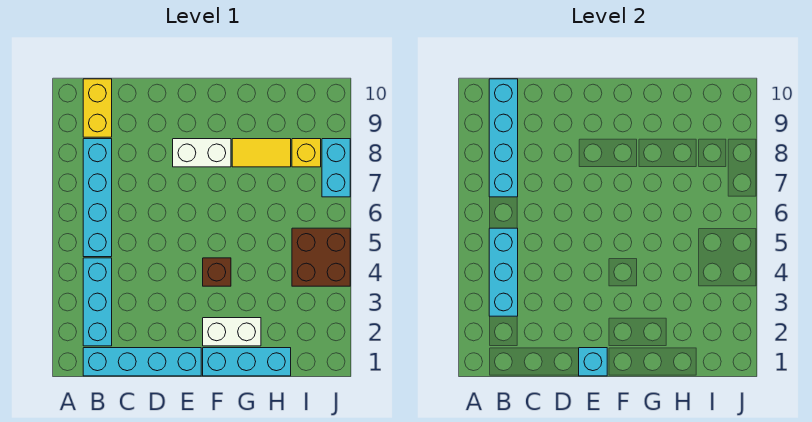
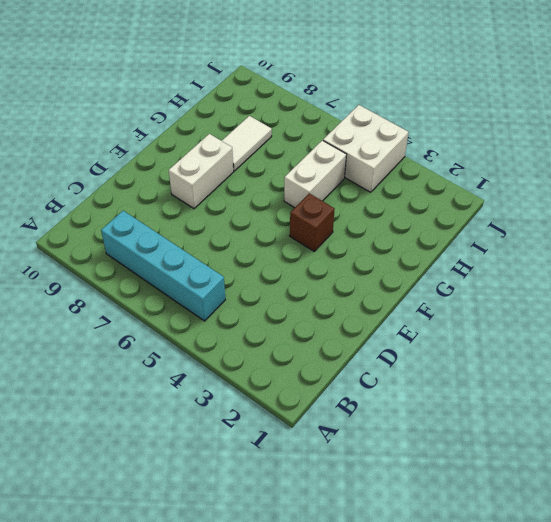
white brick G5:H5 level 1 -> white brick F2:G2 level 1
white tile G8:H8 level 1 -> yellow tile G8:H8 level 1
white brick I4:J5 level 1 -> brown brick I4:J5 level 1
none -> cyan brick B1:E1 level 1
none -> cyan brick B2:B4 level 1
none -> yellow brick B9:B10 level 1

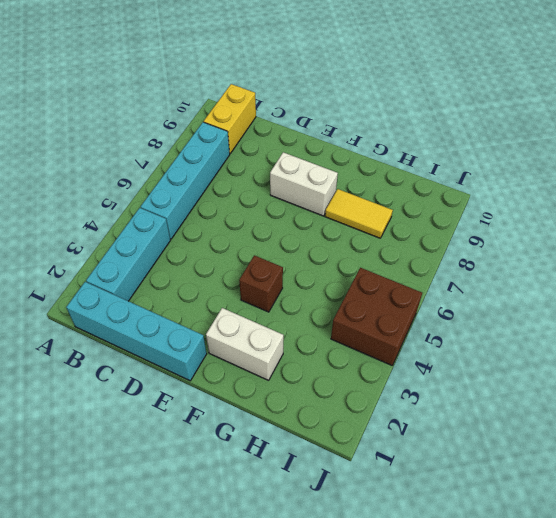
none -> cyan brick F1:H1 level 1
none -> yellow brick I8 level 1
none -> cyan brick J7:J8 level 1

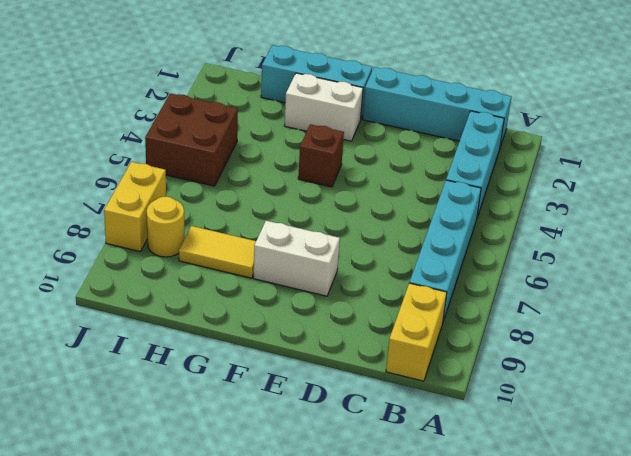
yellow round brick I8 level 1 -> yellow brick I8 level 1
yellow brick J7:J8 level 1 -> cyan brick J7:J8 level 1
none -> cyan brick B3:B5 level 2
none -> cyan brick B7:B10 level 2
none -> cyan brick E1 level 2

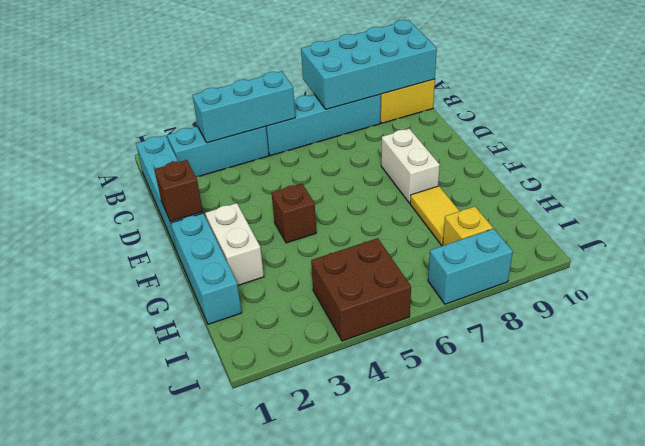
cyan brick A7:B10 level 2 -> cyan brick B7:B10 level 2
brown brick E1 level 2 -> cyan brick E1 level 2

